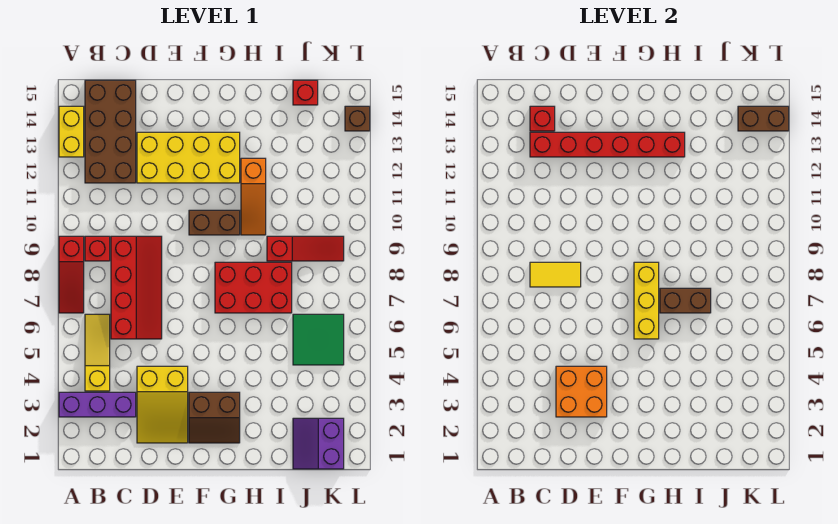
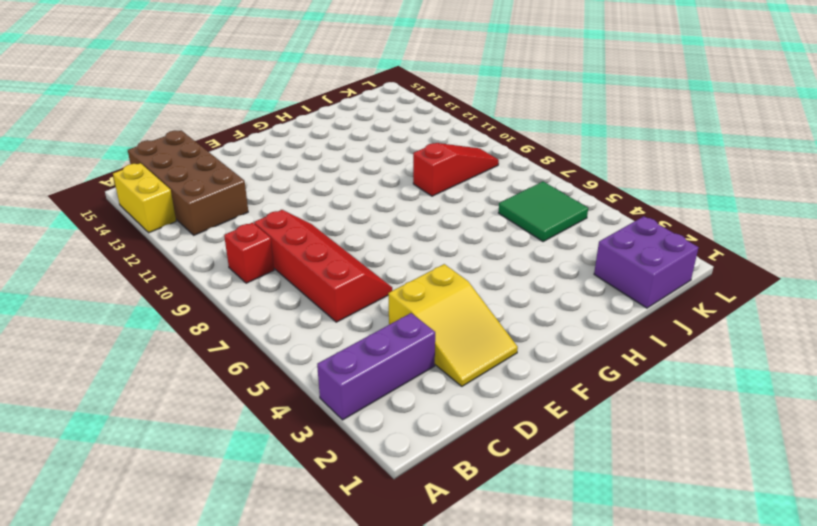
purple brick J1:K2 level 1 -> purple slope J1:K2 level 1 top K
none -> red slope A7:A9 level 1 top 9
none -> yellow slope B4:B6 level 1 top 4
none -> yellow brick D12:G13 level 1

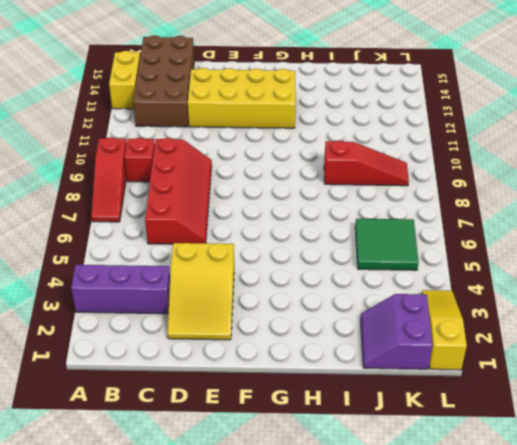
yellow slope L1:L3 level 1 top 1 -> yellow slope B4:B6 level 1 top 4
none -> brown slope F2:G3 level 1 top 3
none -> brown brick F10:G10 level 1
none -> red brick G7:I8 level 1

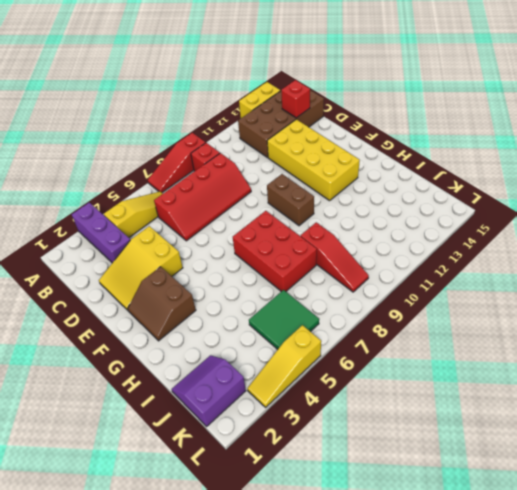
yellow slope L3:L5 level 1 top 5 -> none
none -> orange slope H10:H12 level 1 top 12
none -> red brick J15 level 1
none -> brown brick L14 level 1

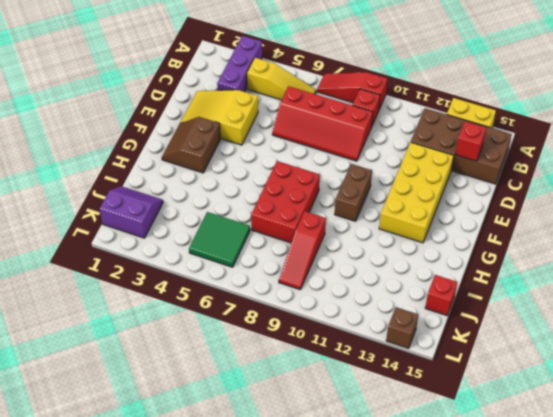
none -> orange slope H10:H12 level 1 top 12
none -> yellow tile C8:D8 level 2
none -> red brick C13:H13 level 2

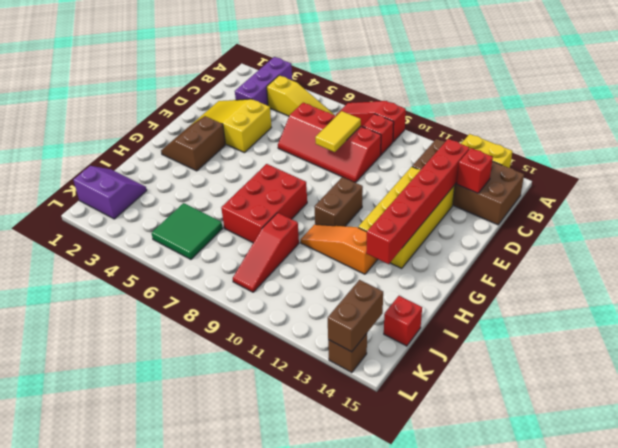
none -> orange brick D3:E4 level 2
none -> yellow brick G6:G8 level 2
none -> brown brick H7:I7 level 2

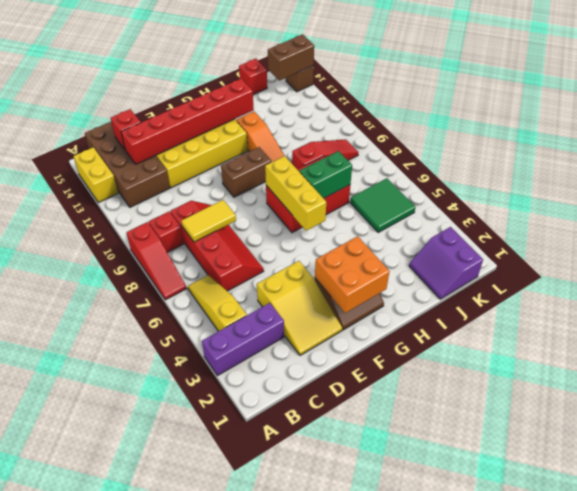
orange brick F2:G3 level 2 -> orange brick D3:E4 level 2
green brick H7:I7 level 2 -> brown brick H7:I7 level 2

